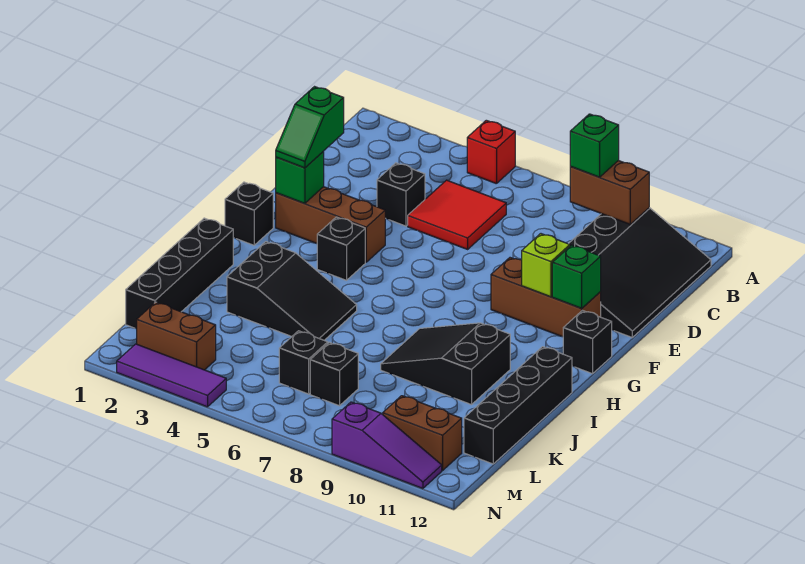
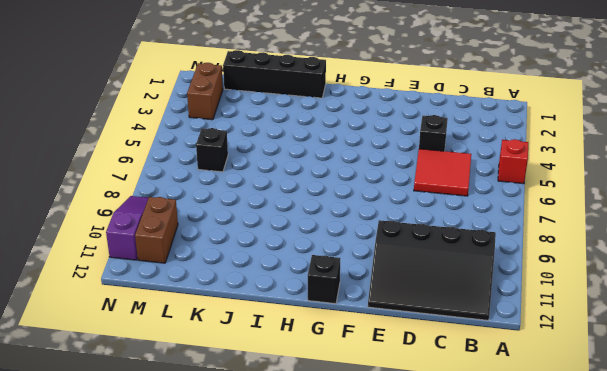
purple slope N9:N11 level 1 top 11 -> purple slope N9:N11 level 1 top 9
none -> brown brick F2:F4 level 1
none -> brown brick F9:F11 level 1
none -> black brick G1 level 1

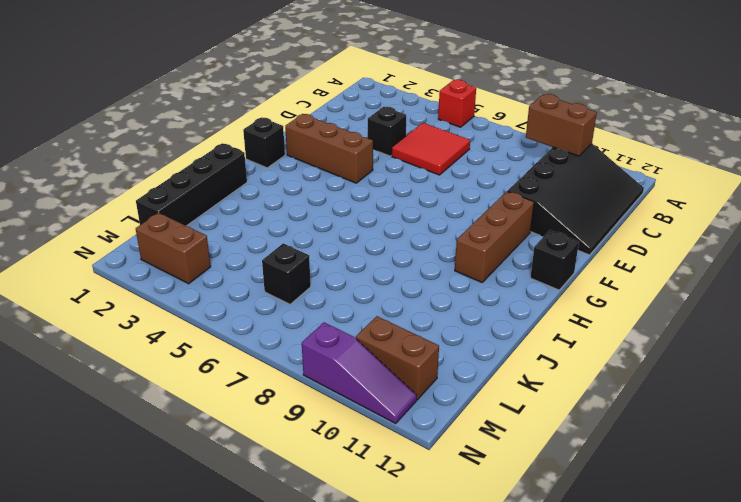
brown brick F10:H10 level 1 -> brown brick F9:F11 level 1
none -> black brick G4 level 1
none -> black slope I3:J5 level 1 top 3
none -> black slope I8:J10 level 1 top 10

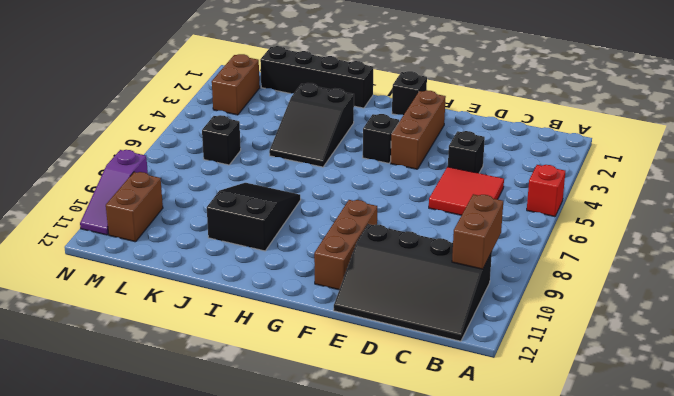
none -> black brick G12 level 1
none -> black brick I12:L12 level 1
none -> black brick L7 level 1

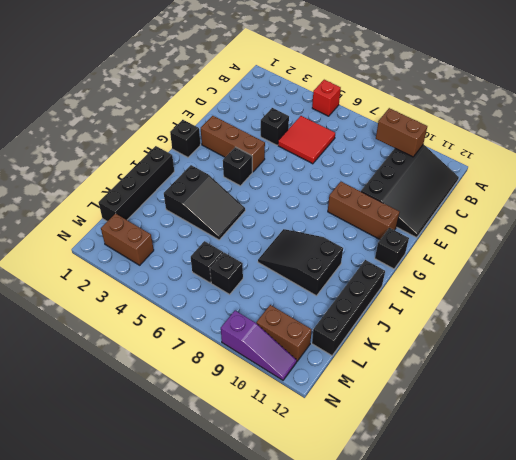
none -> purple tile N2:N4 level 1
none -> green brick F2 level 2
none -> lime brick F10 level 2

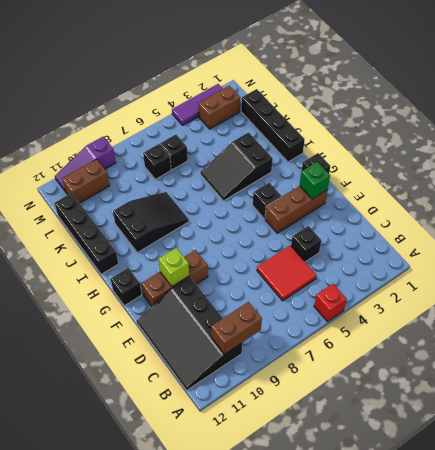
none -> green brick F11 level 2
none -> green brick B9 level 3
none -> green slope E2:F2 level 3 top E

